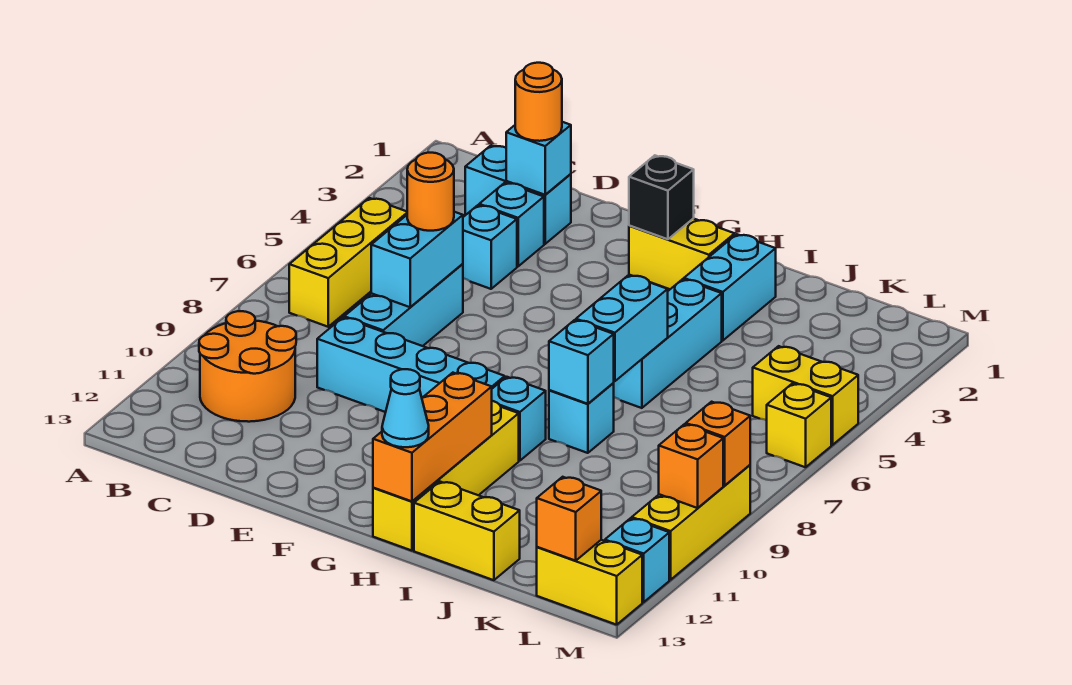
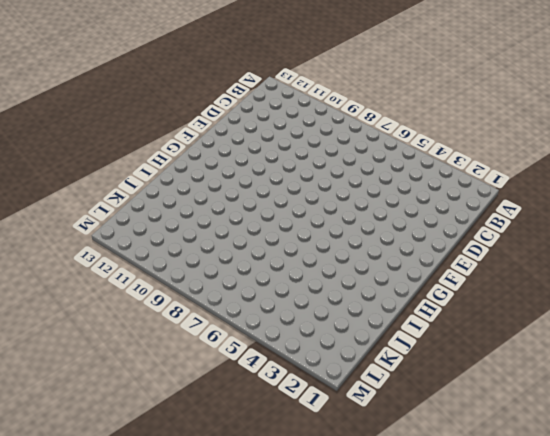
none -> yellow brick B5:B7 level 1
none -> orange round brick B10:C11 level 1
none -> cyan brick C2:D2 level 1
none -> cyan brick D3 level 1

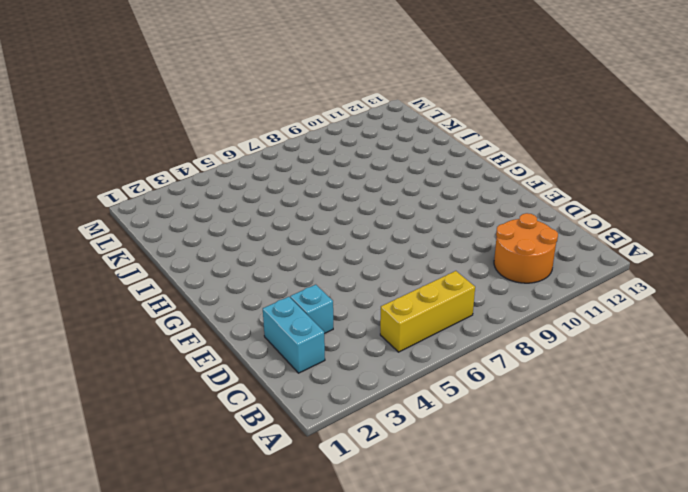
none -> cyan brick D4 level 1
none -> cyan brick D6:D8 level 1
none -> cyan brick D9:G9 level 1
none -> yellow brick G2:H2 level 1

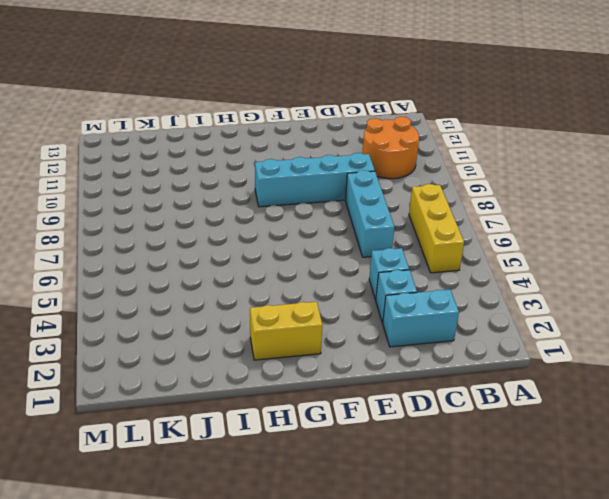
none -> cyan brick H9 level 1
none -> yellow brick H10:H13 level 1
none -> cyan brick I2:I3 level 1
none -> cyan brick I4:I6 level 1

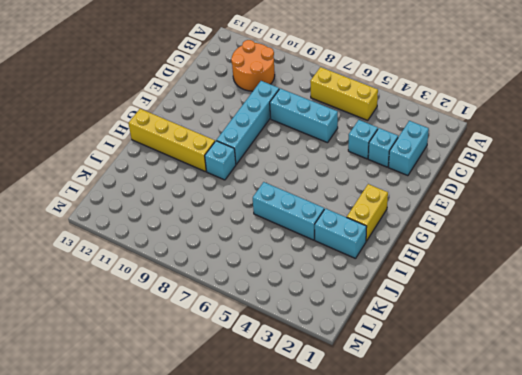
none -> cyan brick I8 level 1
none -> yellow brick I13:J13 level 1
none -> yellow brick L5:M5 level 1
none -> yellow brick L13:M13 level 1

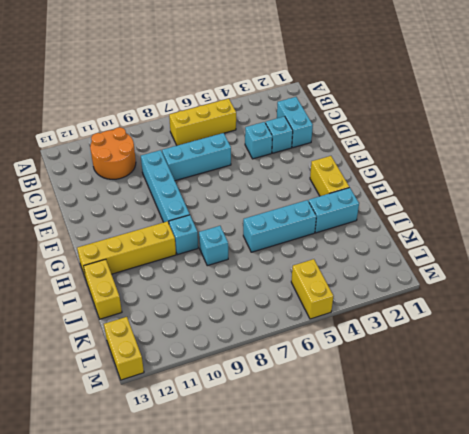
none -> yellow brick M6 level 1
none -> yellow brick M9:M11 level 1
none -> cyan brick M12 level 1
none -> cyan brick D2 level 2

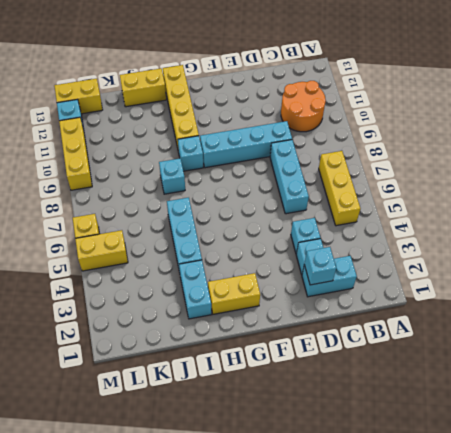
none -> cyan brick D6:D7 level 2
none -> black brick G2 level 2
none -> orange brick H11:H13 level 2
none -> cyan brick I6:I7 level 2

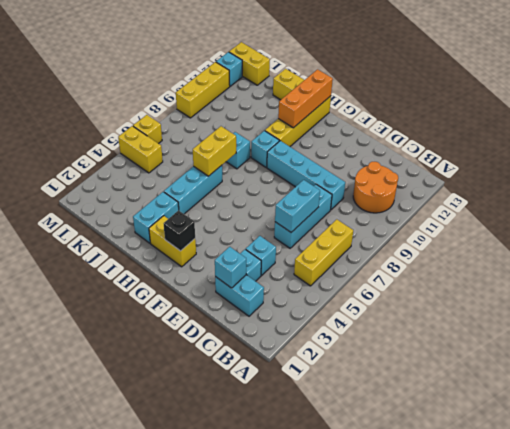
yellow brick I6:I7 level 2 -> cyan brick I6:I7 level 2
none -> cyan brick I8 level 2
none -> orange brick L13 level 2
none -> orange brick M9 level 2
none -> orange brick M10 level 2

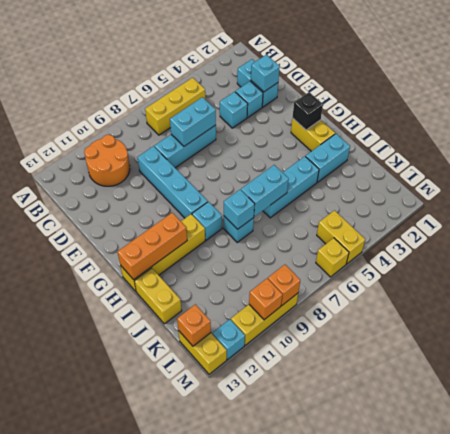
none -> orange round brick D2 level 3
none -> orange round brick D6 level 3
none -> cyan cone H13 level 3

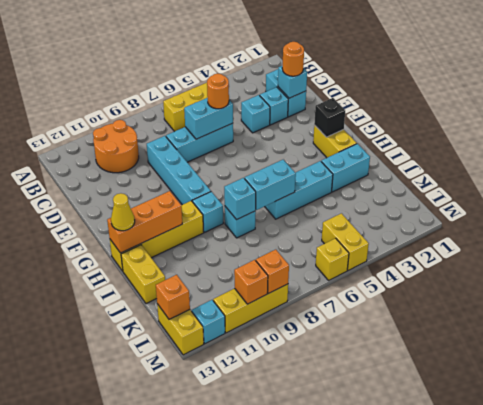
yellow cone H13 level 3 -> cyan cone H13 level 3

